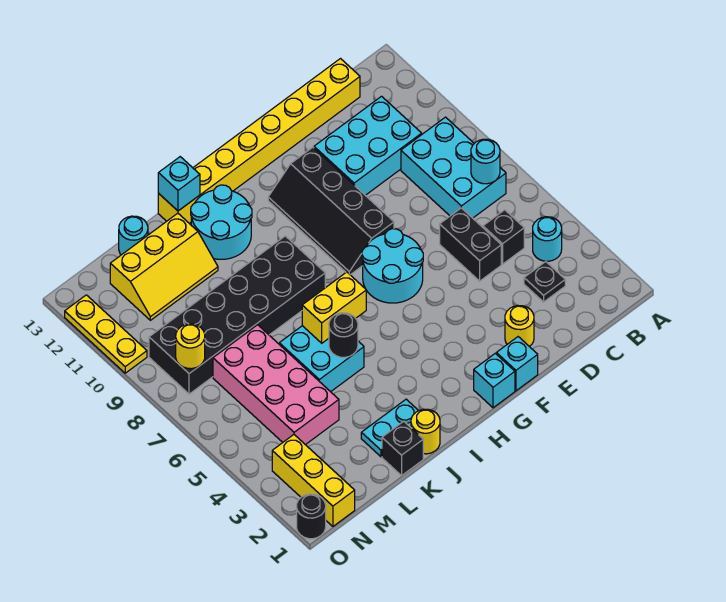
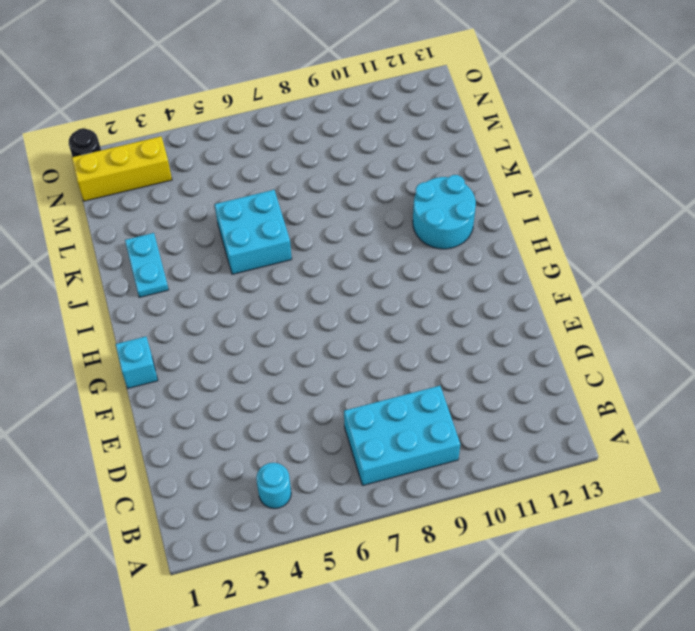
none -> black plate C3 level 1
none -> black brick C5 level 1
none -> cyan brick C10:E11 level 1

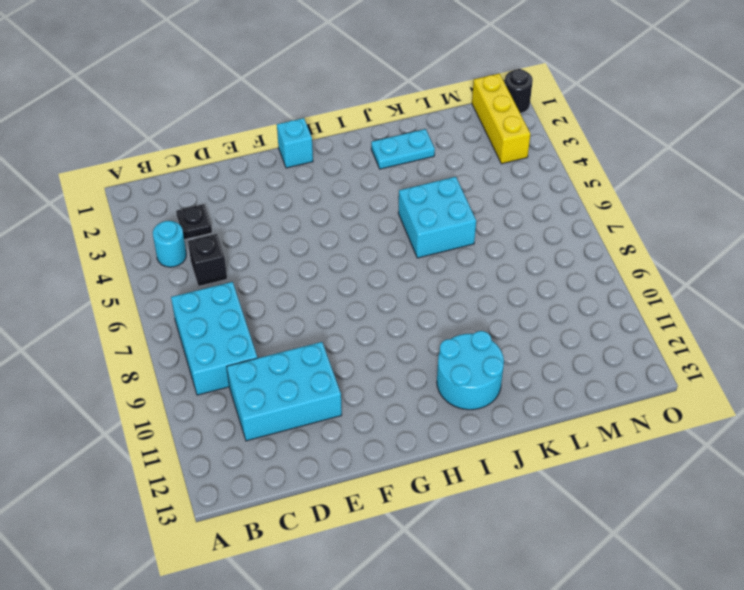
none -> yellow brick C13:J13 level 1
none -> black brick D5:D6 level 1
none -> yellow round brick E2 level 1

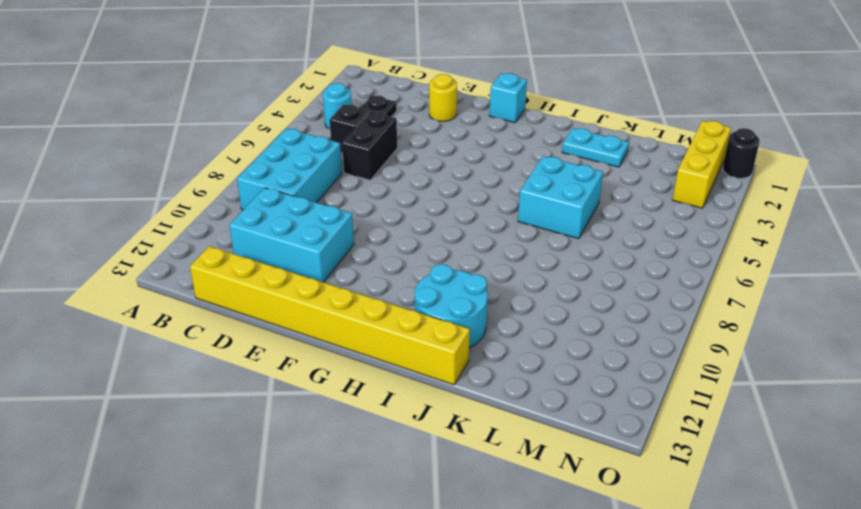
none -> cyan brick F1 level 1
none -> cyan round brick F6:G7 level 1
none -> black slope F8:G11 level 1 top F

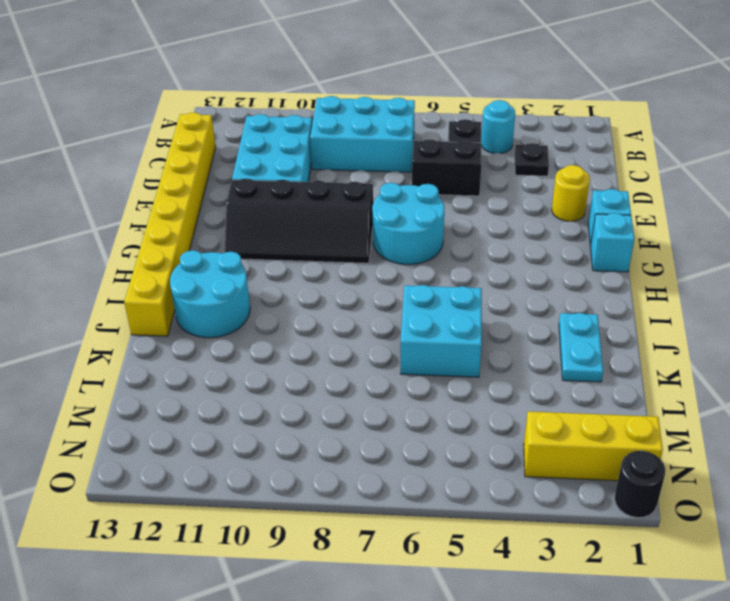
none -> black brick I8:N9 level 1
none -> yellow round brick J1 level 1
none -> black brick K1 level 1

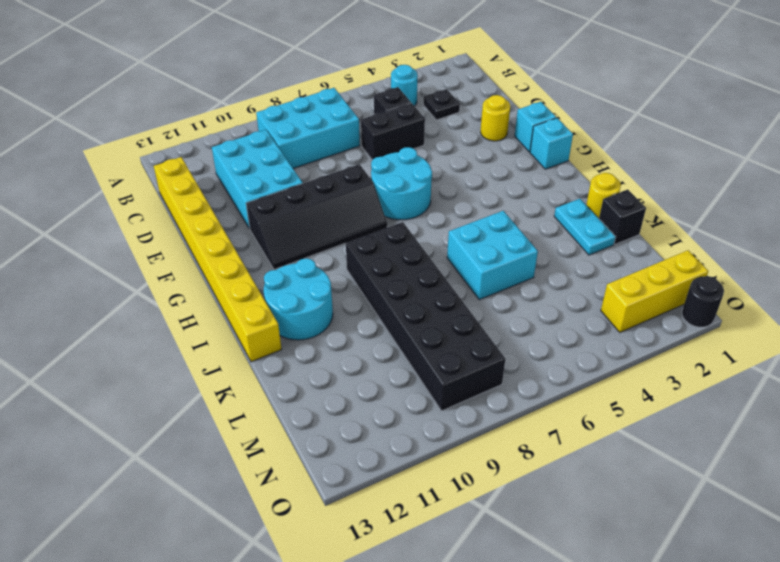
none -> yellow slope K11:M12 level 1 top 12
none -> pink brick L4:M7 level 1
none -> cyan round brick L13 level 1

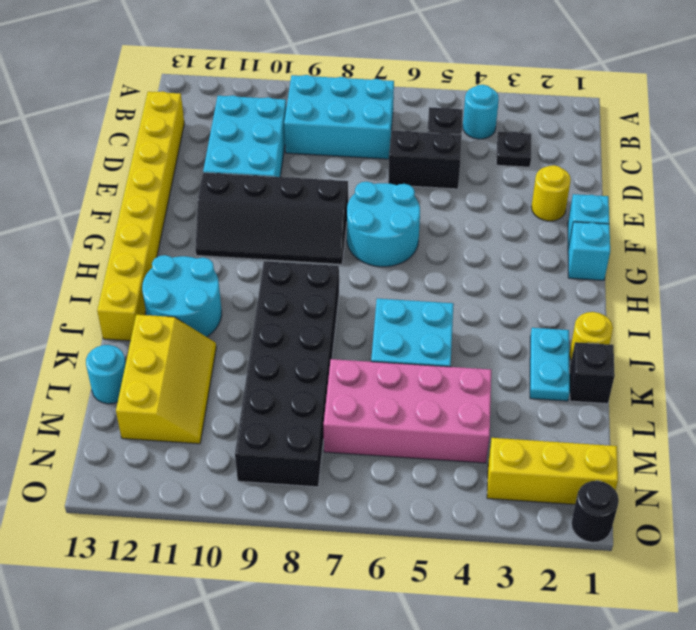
none -> yellow plate O10:O12 level 1
none -> cyan round brick B7 level 2
none -> yellow brick I6:J6 level 2

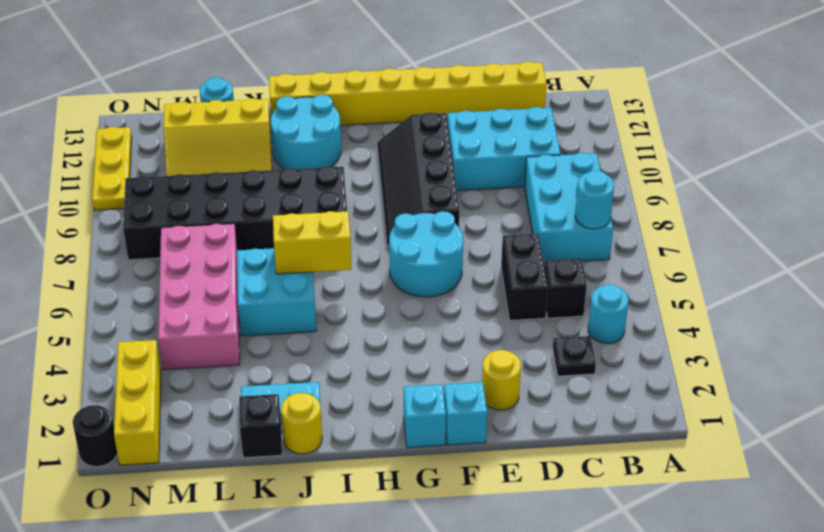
none -> black round brick J5 level 2
none -> cyan brick J13 level 2
none -> yellow round brick N8 level 2

